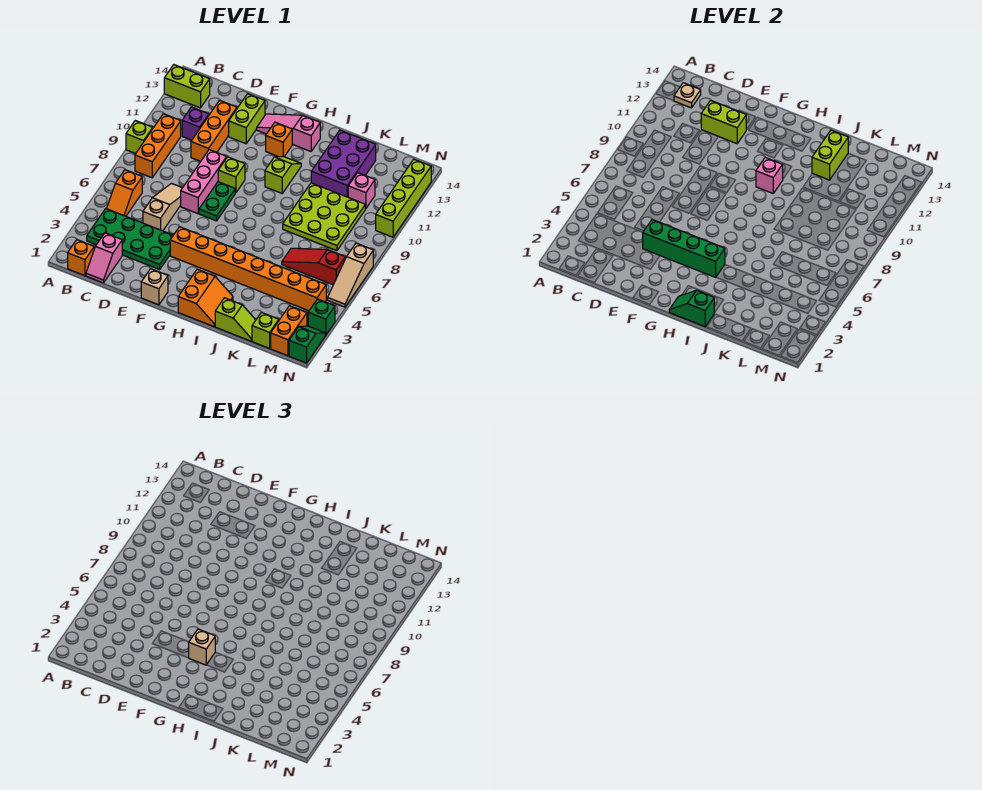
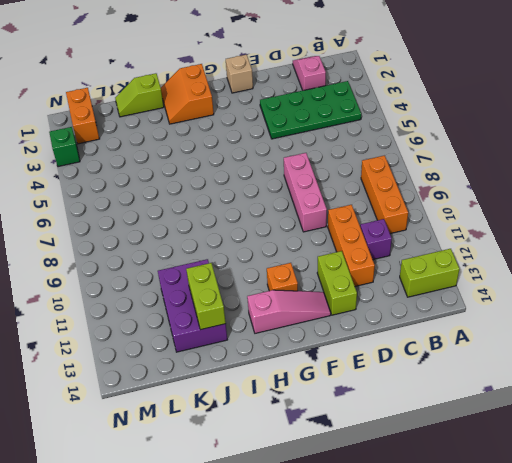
none -> lime brick A9 level 1
none -> orange brick B1 level 1
none -> orange slope B5:B6 level 1 top 6
none -> tan slope D5:D7 level 1 top 5

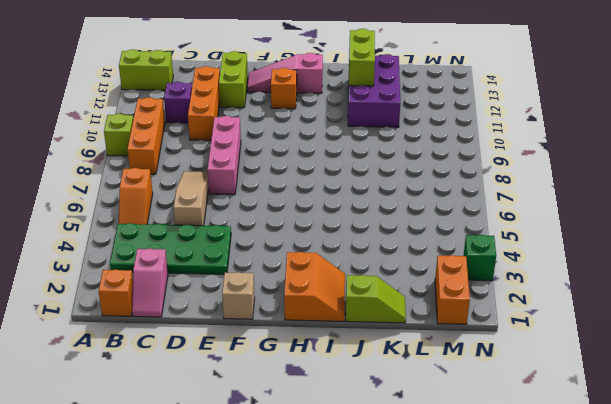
none -> orange brick F4:M4 level 1
none -> green plate F7:F8 level 1
none -> lime brick F9 level 1
none -> lime slope H10:H11 level 1 top 10

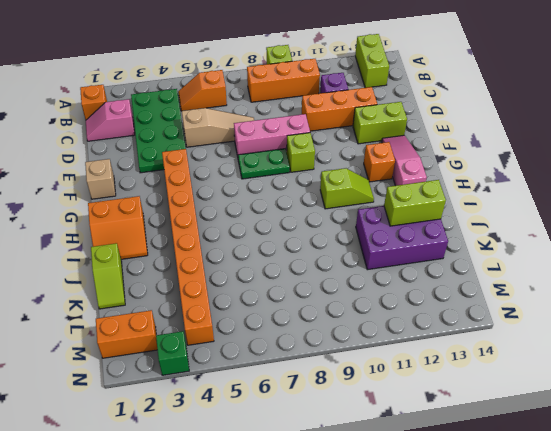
none -> lime plate J8:L10 level 1
none -> red slope K6:M6 level 1 top M
none -> lime brick L1 level 1
none -> pink brick L11 level 1

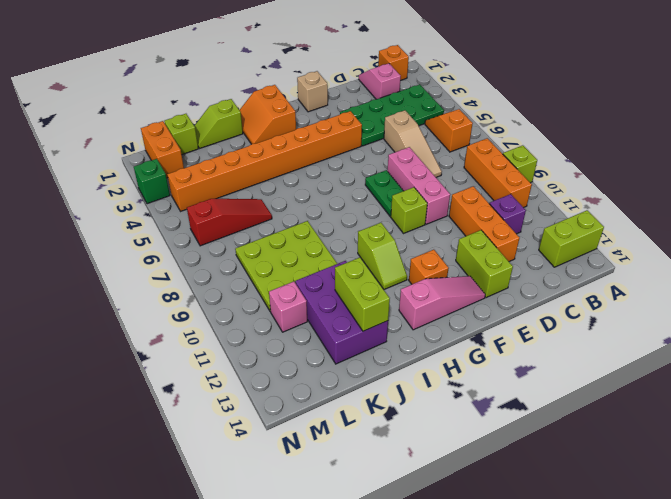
none -> green slope N1:N2 level 1 top 1
none -> tan slope N5:N7 level 1 top 7
none -> lime brick N10:N13 level 1
none -> tan plate B13 level 2

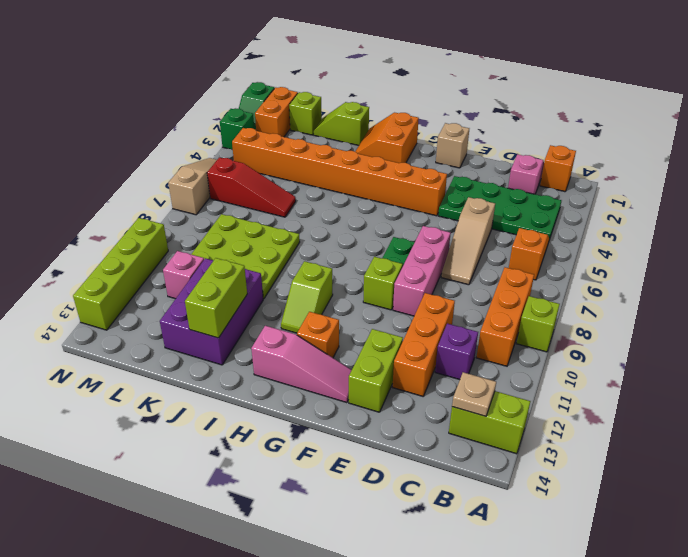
none -> lime brick D12:E12 level 2
none -> green brick E4:H4 level 2
none -> green slope H1:I1 level 2 top I
none -> pink brick H10 level 2

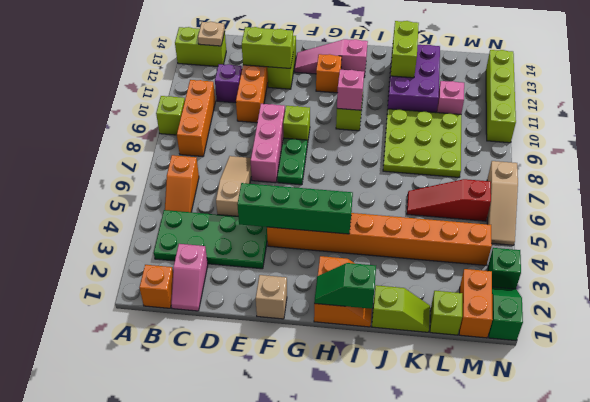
none -> tan brick G4 level 3

